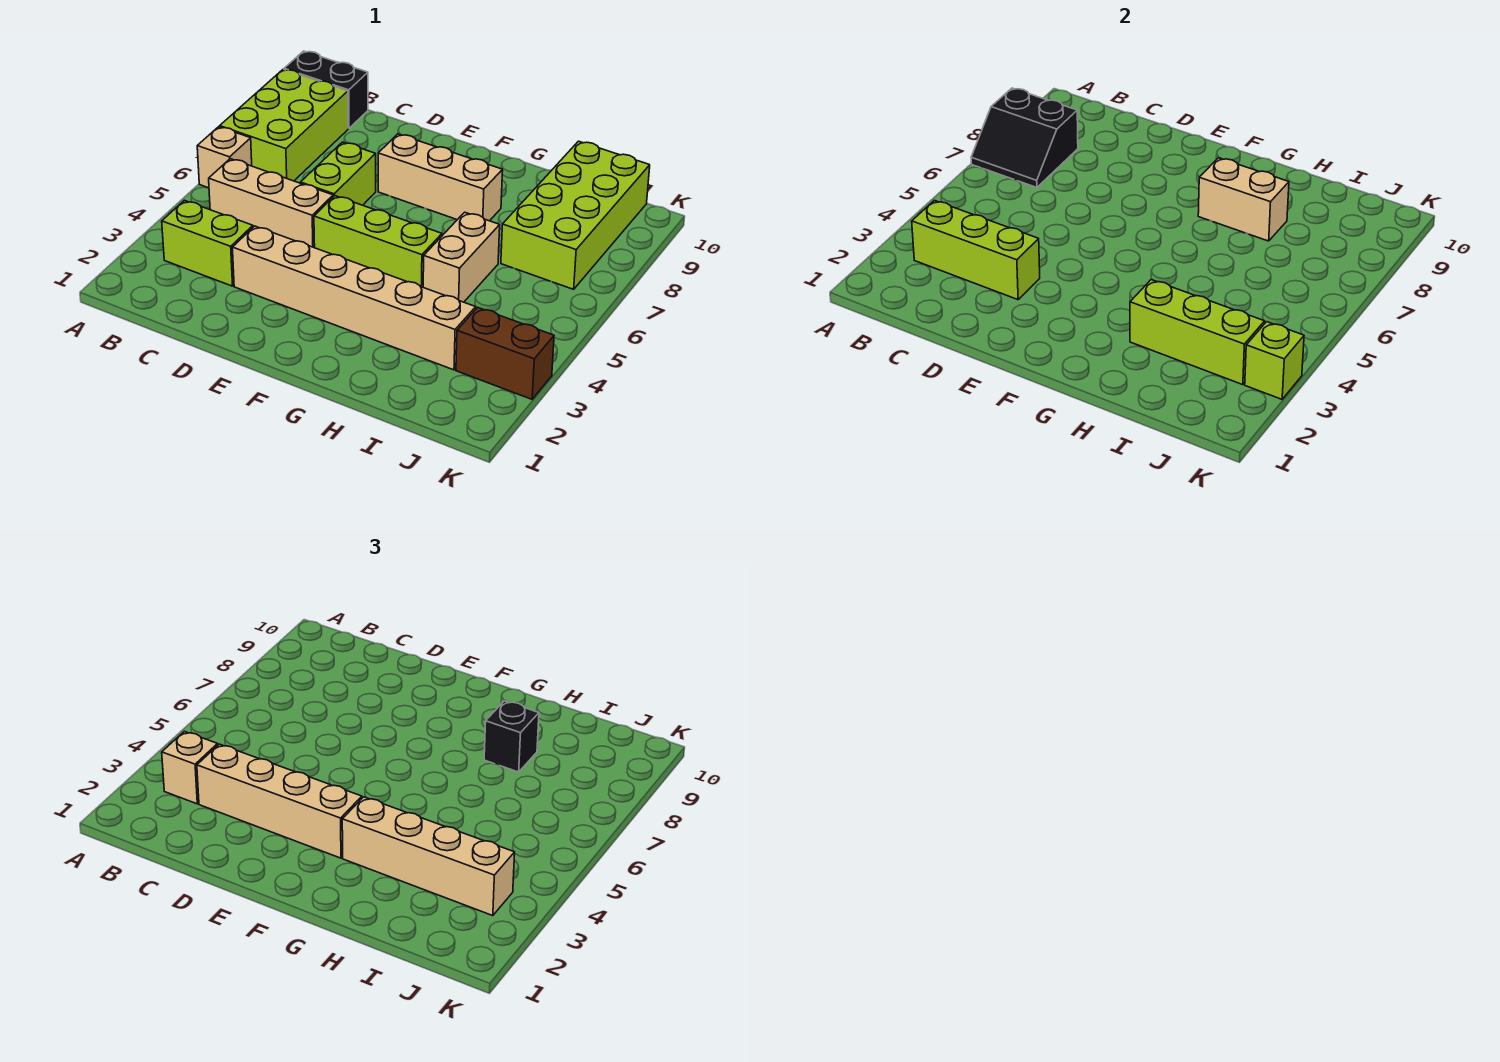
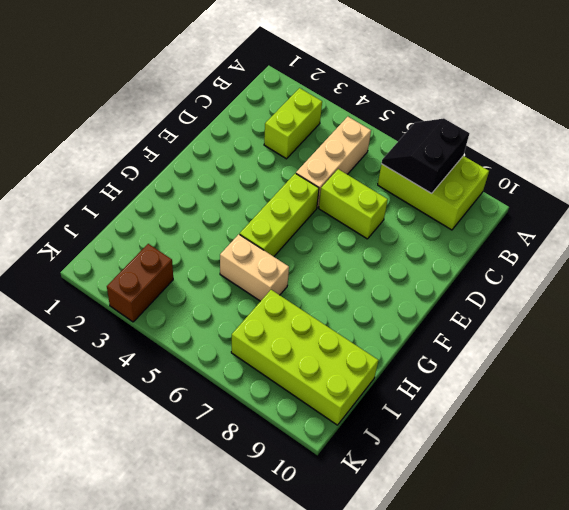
none -> tan brick A6 level 1
none -> black brick A10:B10 level 1
none -> tan brick D3:I3 level 1

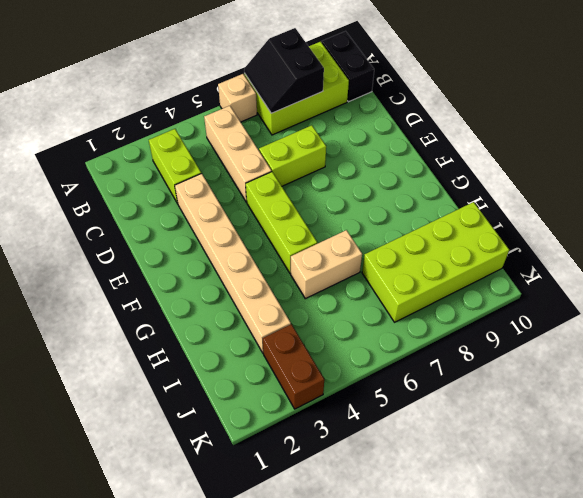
none -> tan brick E8:G8 level 1
none -> lime brick B3:D3 level 2
none -> tan brick G8:H8 level 2

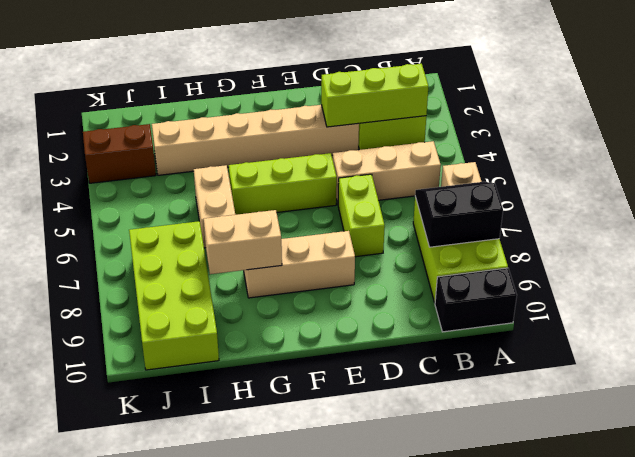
none -> lime brick H3:J3 level 2
none -> lime brick K3 level 2
none -> tan brick B3 level 3

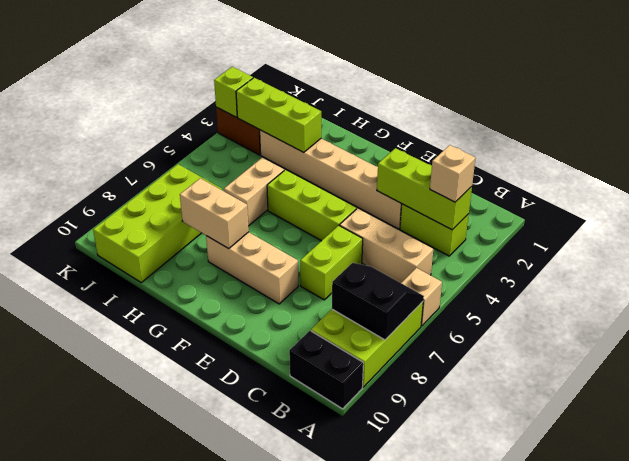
none -> tan brick C3:F3 level 3
none -> tan brick G3:J3 level 3
none -> black brick H8 level 3

